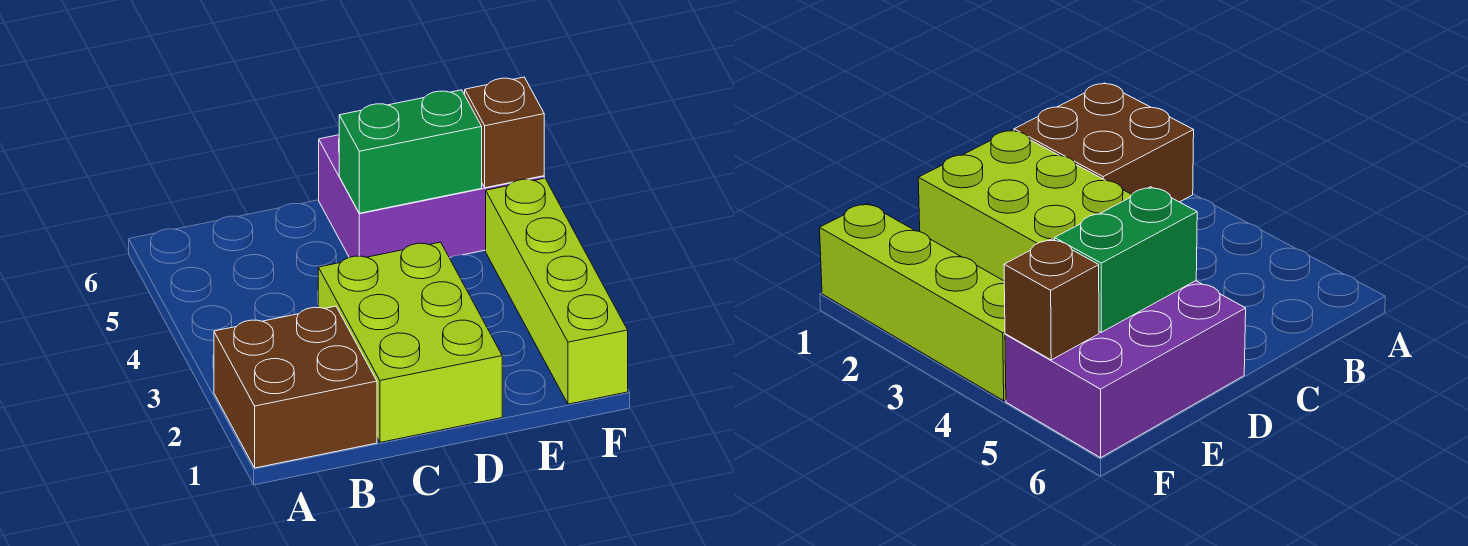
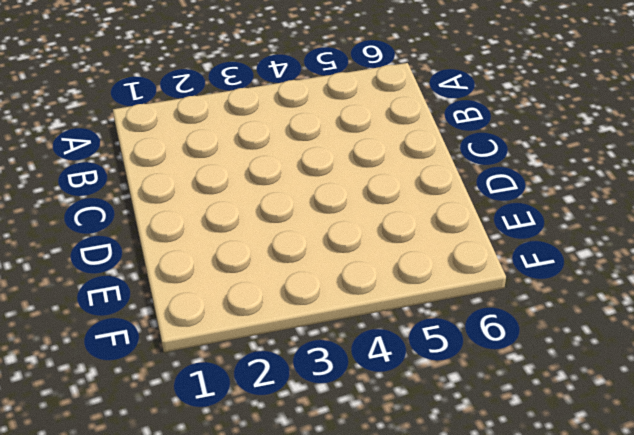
none -> brown brick A1:B2 level 1
none -> lime brick C1:D3 level 1

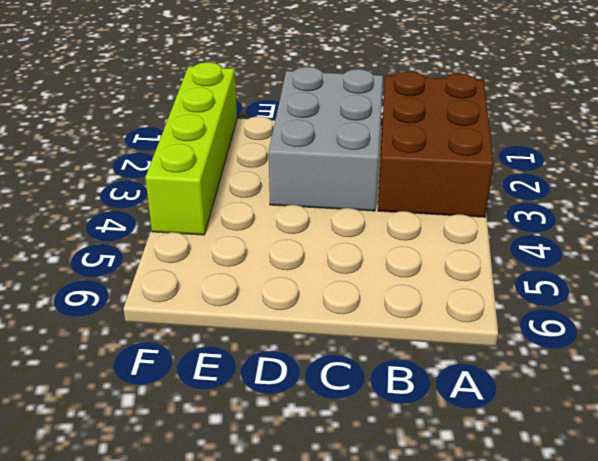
brown brick A1:B3 level 1 -> brown brick A1:B2 level 1
grey brick C1:D3 level 1 -> lime brick C1:D3 level 1
none -> purple brick D5:F6 level 1
none -> green brick D5:E5 level 2

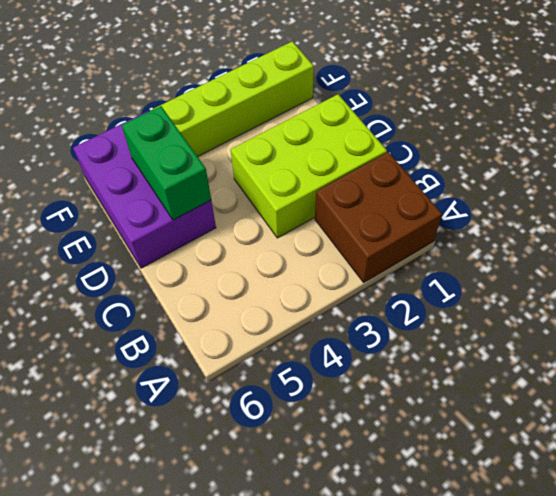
none -> brown brick F5 level 2

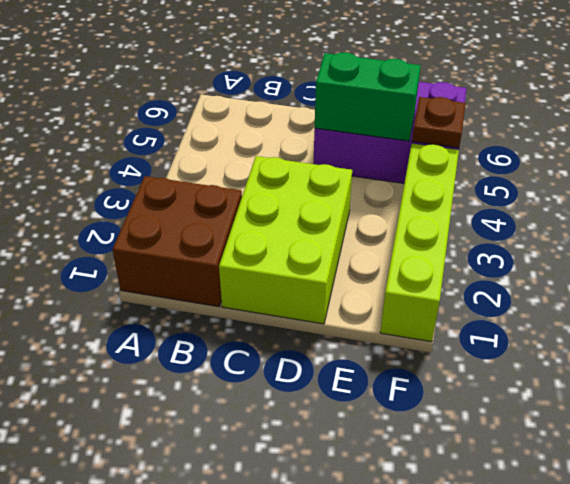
brown plate F5 level 2 -> brown brick F5 level 2

